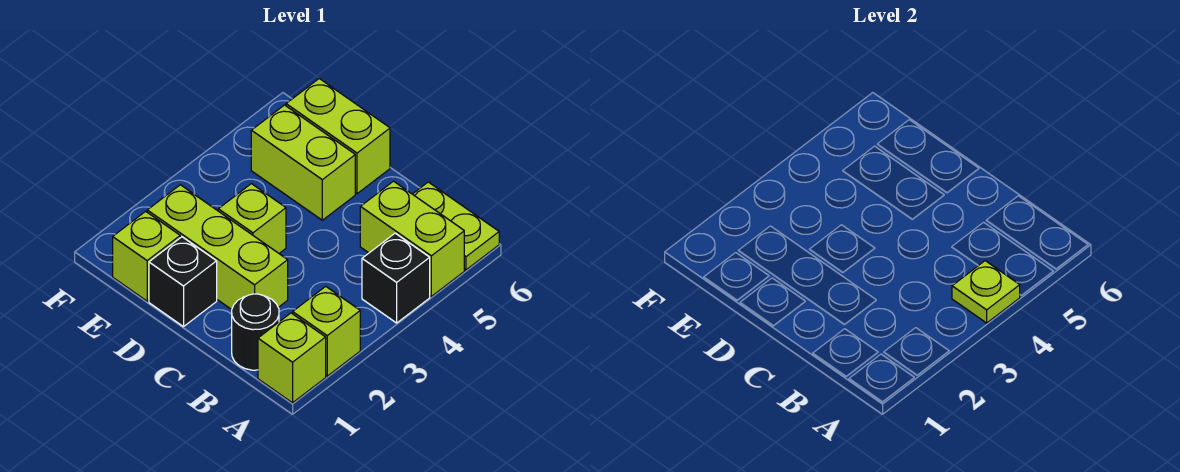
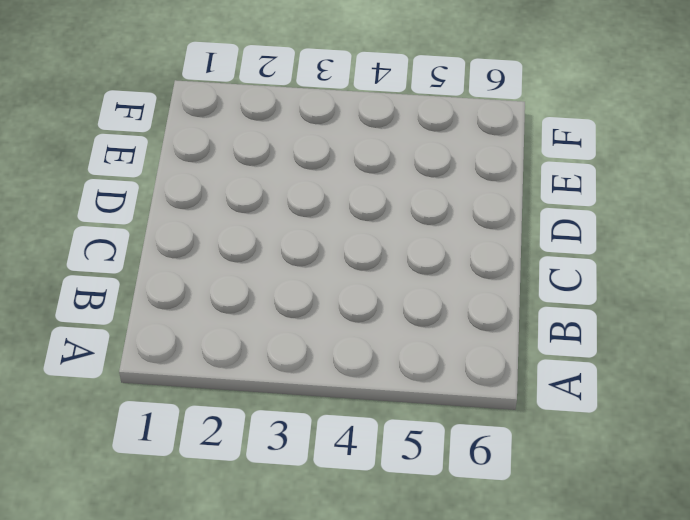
none -> lime brick A1 level 1
none -> lime brick A2 level 1
none -> black brick A4 level 1

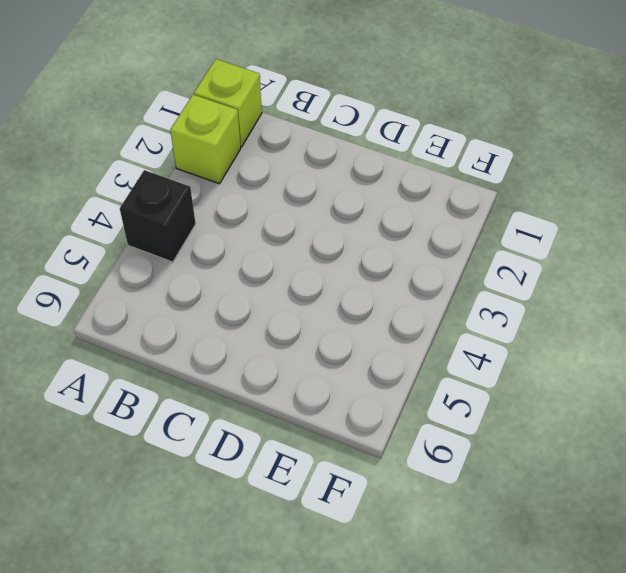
none -> lime brick A5:B5 level 1
none -> lime plate A6:B6 level 1
none -> black round brick B1 level 1

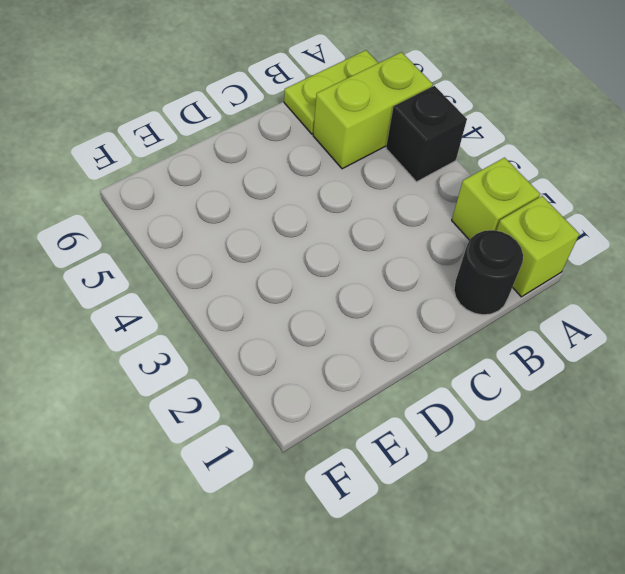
none -> lime brick C2:E2 level 1
none -> black brick D1 level 1
none -> lime brick D3 level 1

